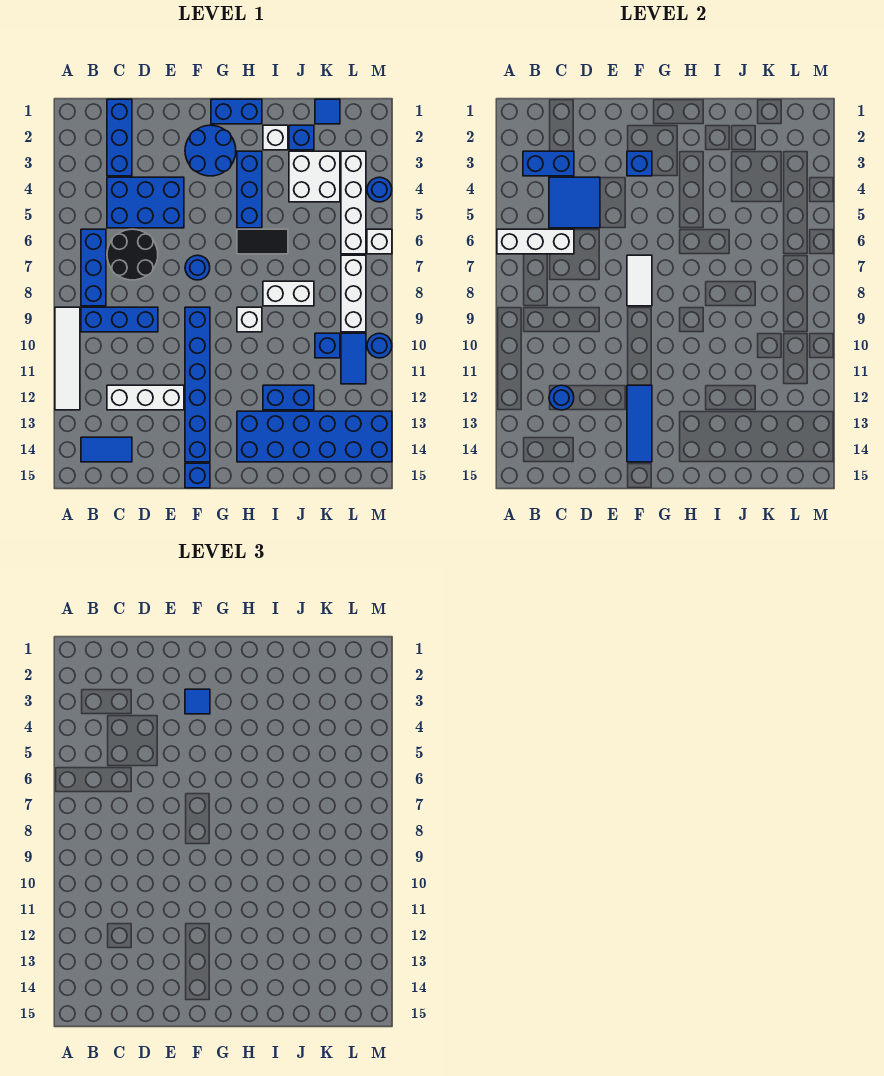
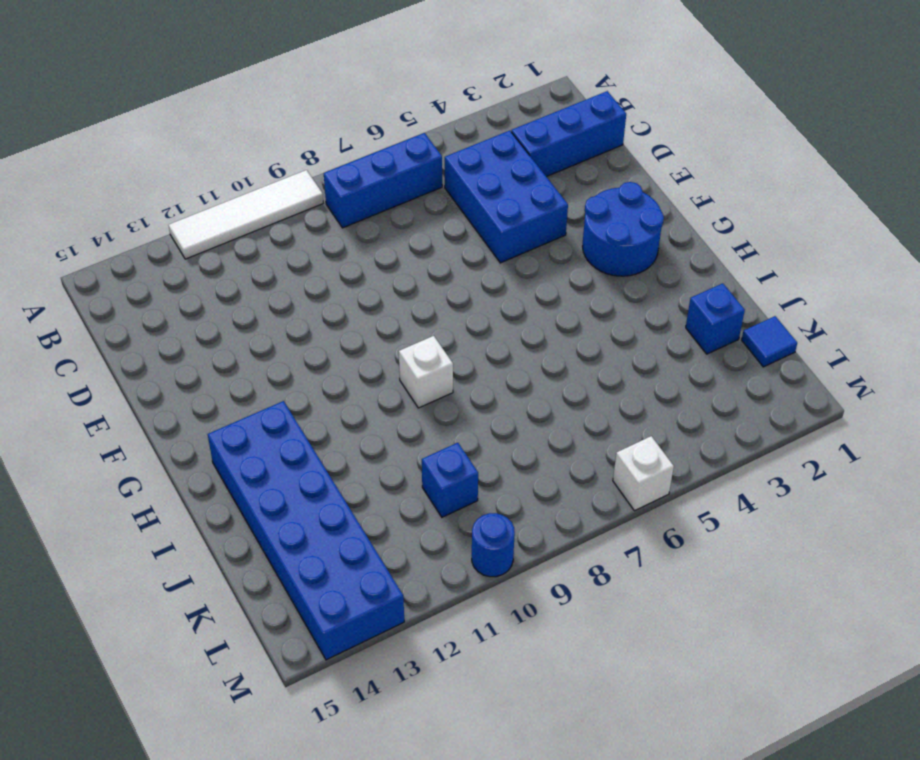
none -> blue brick B9:D9 level 1
none -> blue tile B14:C14 level 1
none -> black round brick C6:D7 level 1
none -> white brick C12:E12 level 1

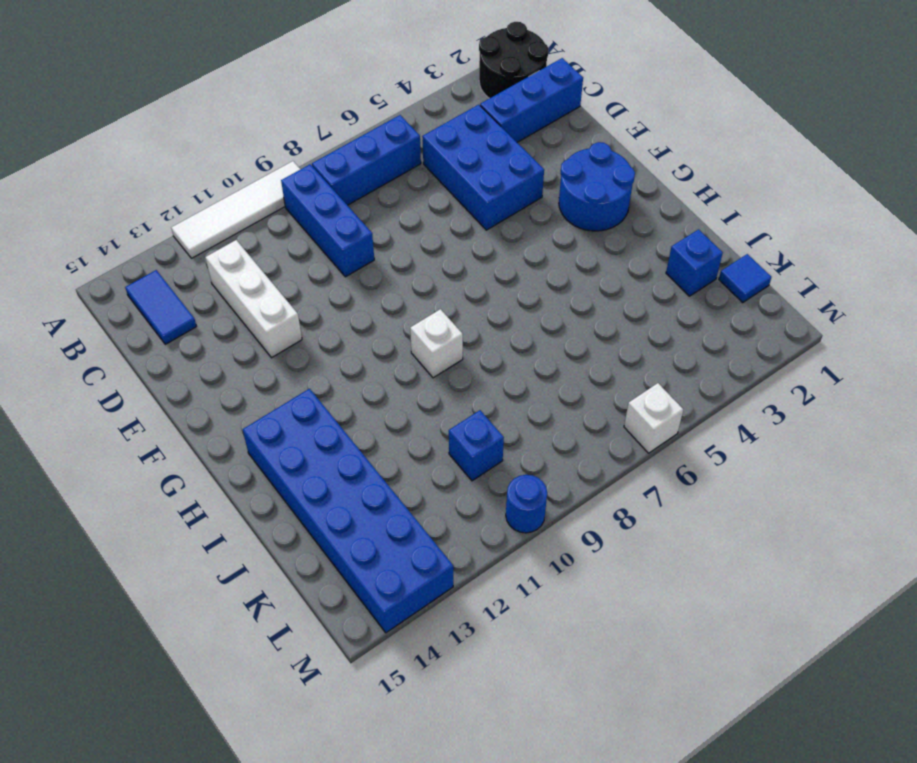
black round brick A1:B2 level 1 -> black round brick C6:D7 level 1
none -> blue round brick F7 level 1
none -> blue brick F9:F14 level 1
none -> blue brick F15 level 1
none -> blue brick G1:H1 level 1

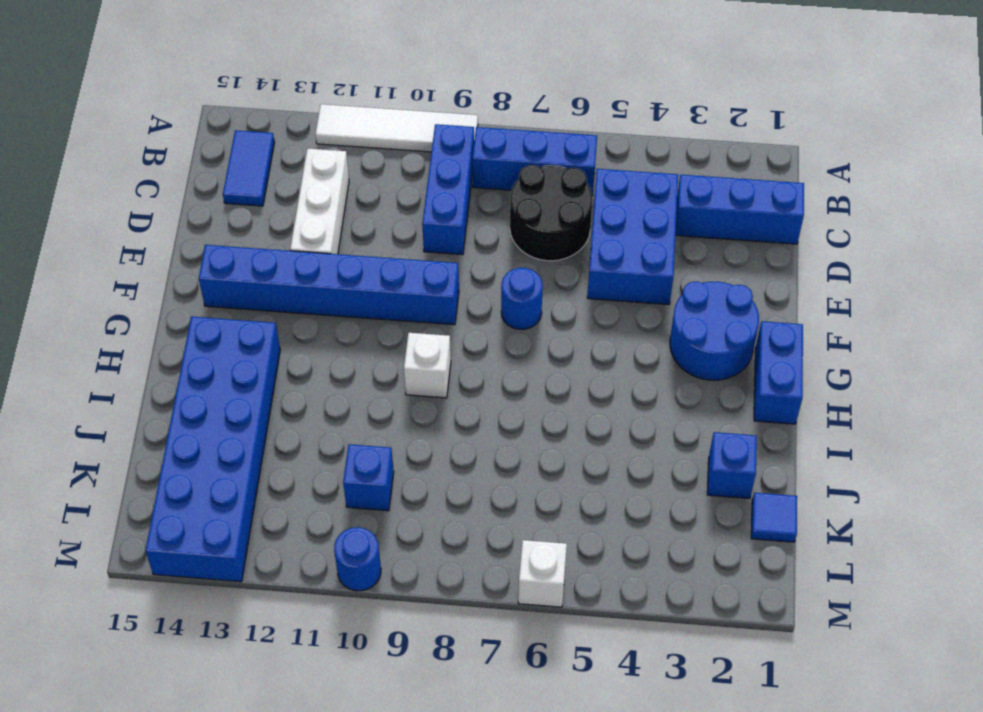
none -> blue brick F15 level 1
none -> blue brick H3:H5 level 1
none -> black tile H6:I6 level 1
none -> white brick I2 level 1

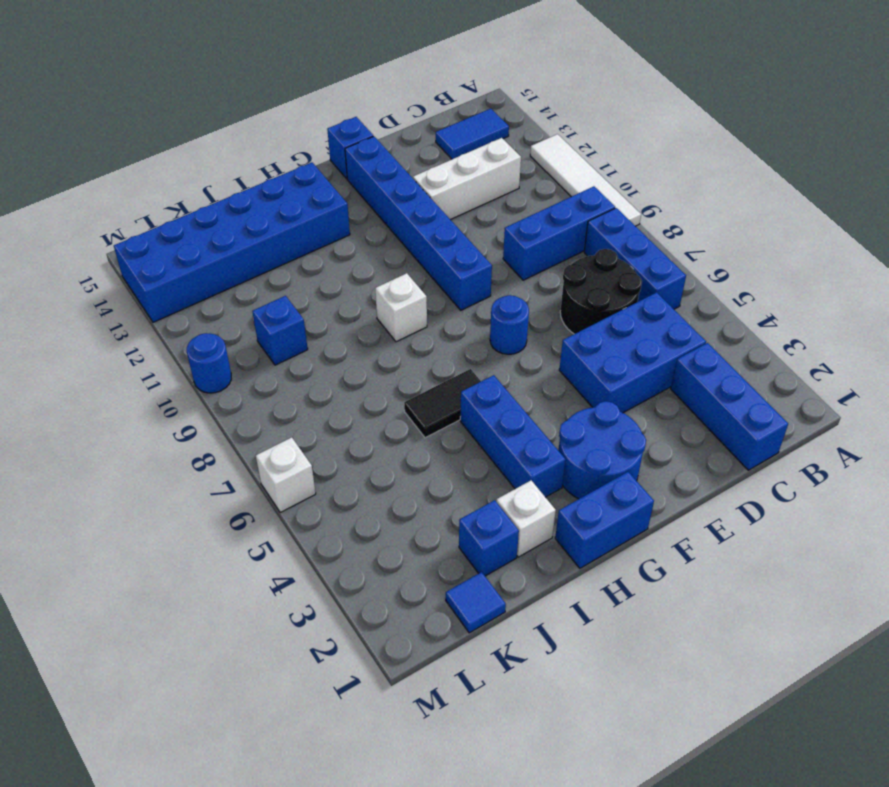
none -> white brick I8:J8 level 1
none -> blue brick I12:J12 level 1
none -> white brick J3:K4 level 1
none -> white brick L3:L6 level 1

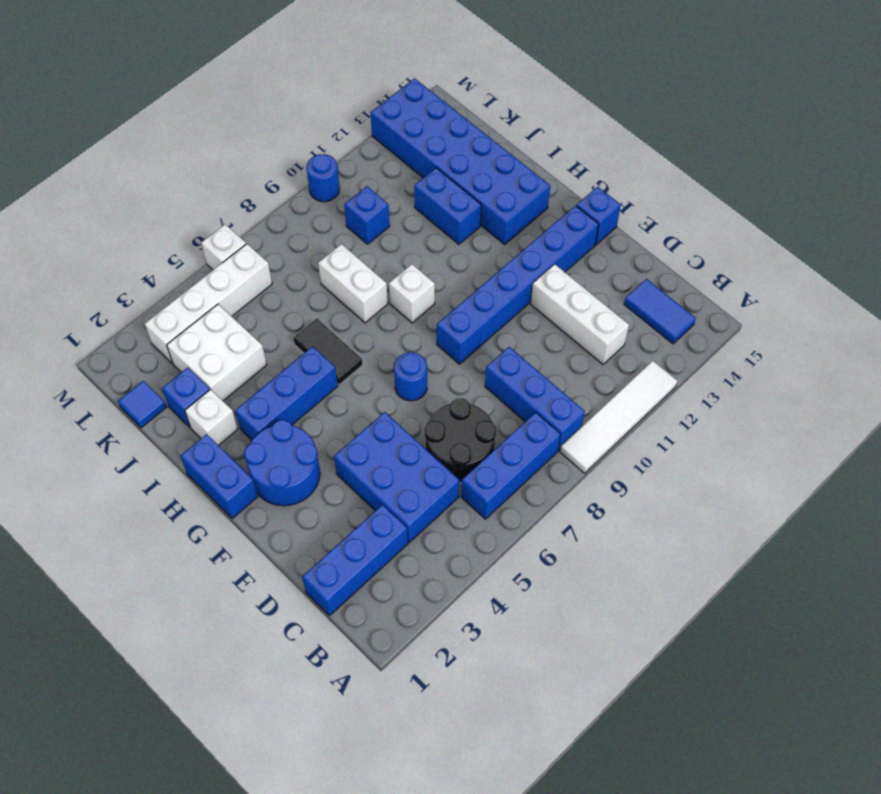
none -> white brick L7:L9 level 1
none -> blue tile L10:L11 level 1
none -> blue round brick M4 level 1
none -> white brick A6:C6 level 2

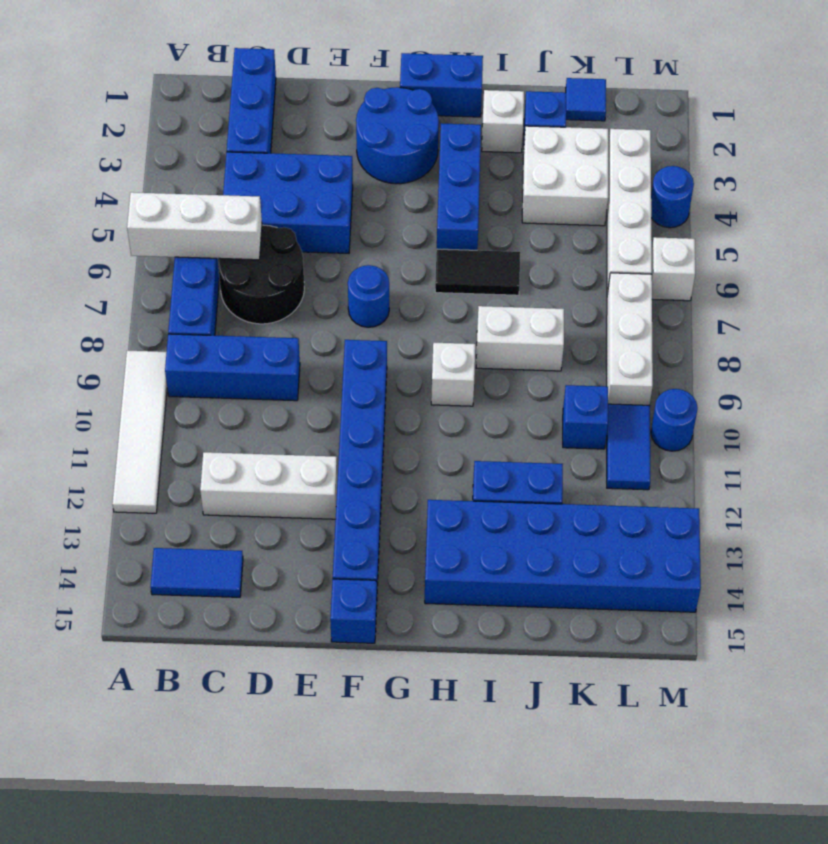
none -> blue brick B3:C3 level 2
none -> blue tile C4:D5 level 2
none -> blue round brick C12 level 2
none -> blue brick F3 level 2

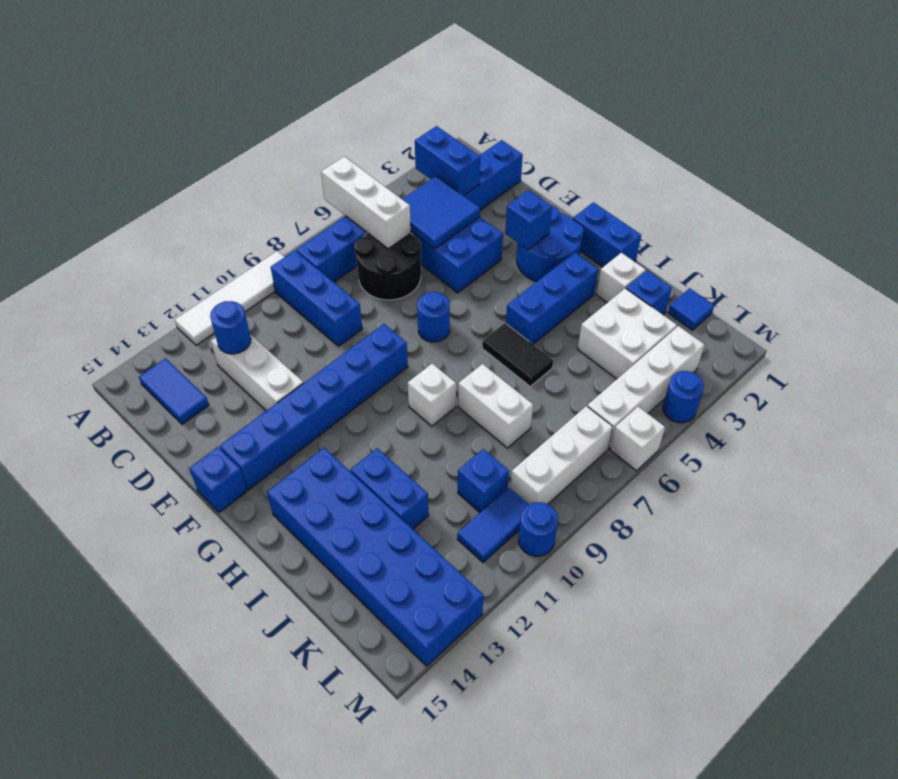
none -> white tile F7:F8 level 2
none -> blue tile F12:F14 level 2
none -> blue tile F3 level 3

